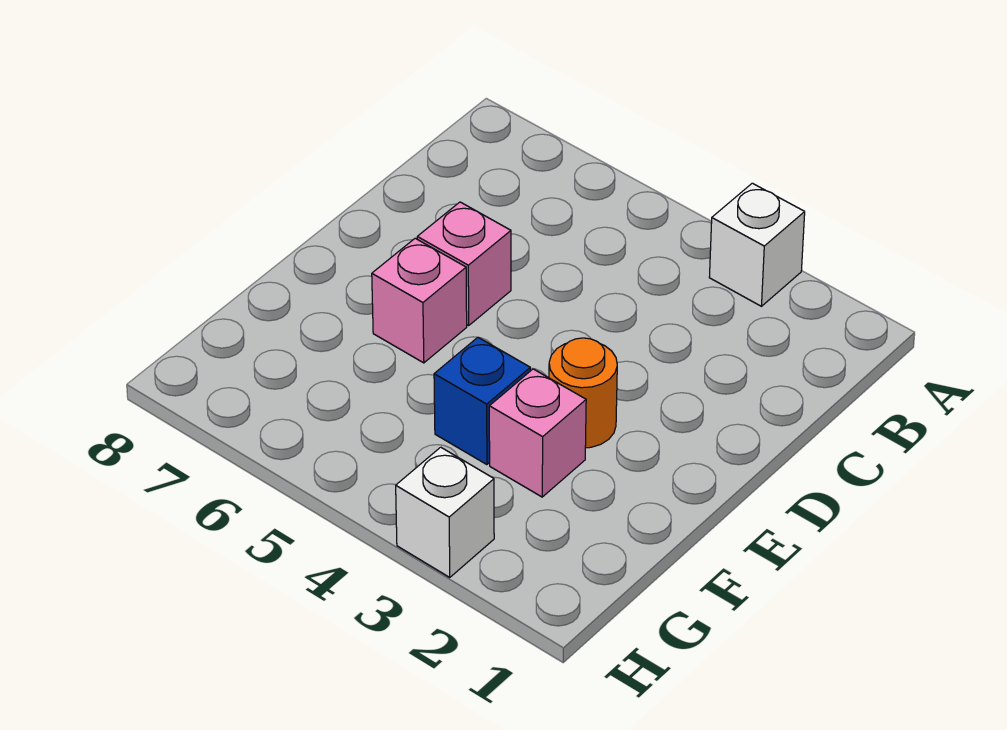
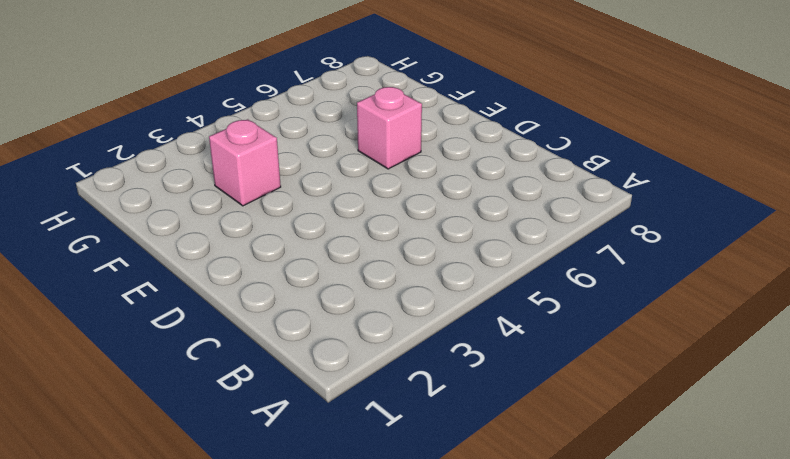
none -> white brick A3 level 1
none -> pink brick D6 level 1

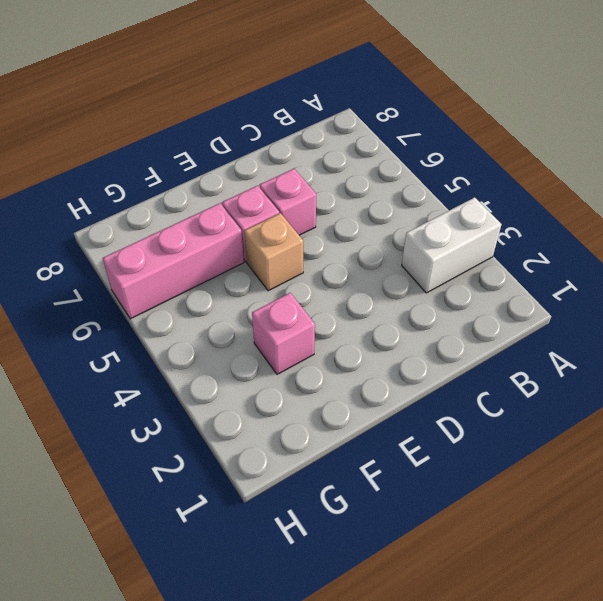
white brick A3:B3 level 1 -> white brick A3 level 1
tan brick E5 level 1 -> none
pink brick F6:H6 level 1 -> none
none -> orange round brick E3 level 1
none -> blue brick F4 level 1

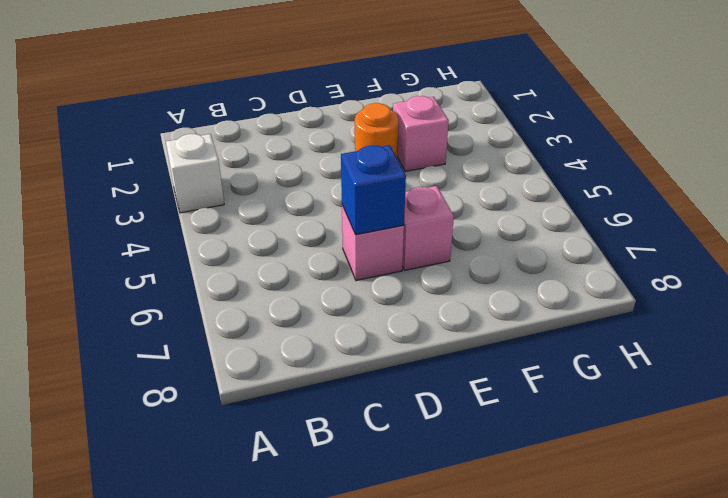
blue brick D6 level 2 -> blue brick F4 level 1
none -> white brick H3 level 1

